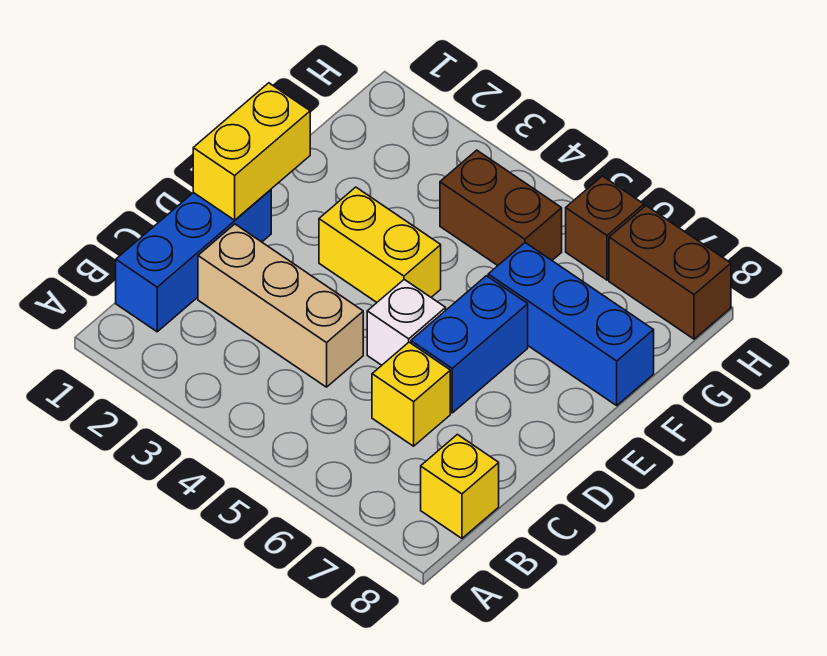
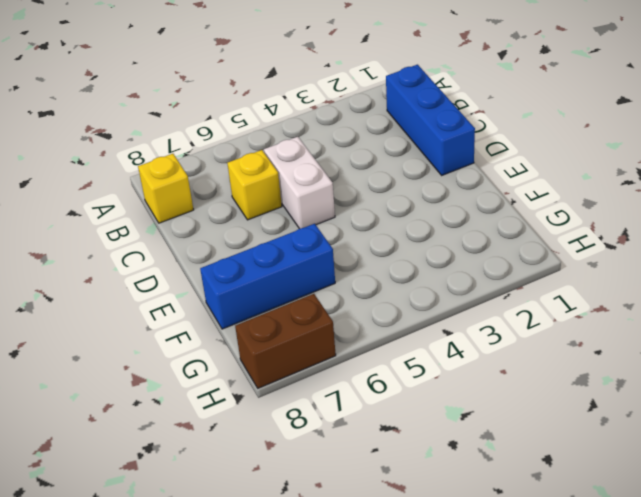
white brick C5:D5 level 1 -> white brick D5 level 1
none -> tan brick C2:C4 level 1
none -> blue brick D6:E6 level 1
none -> yellow brick E3:E4 level 1

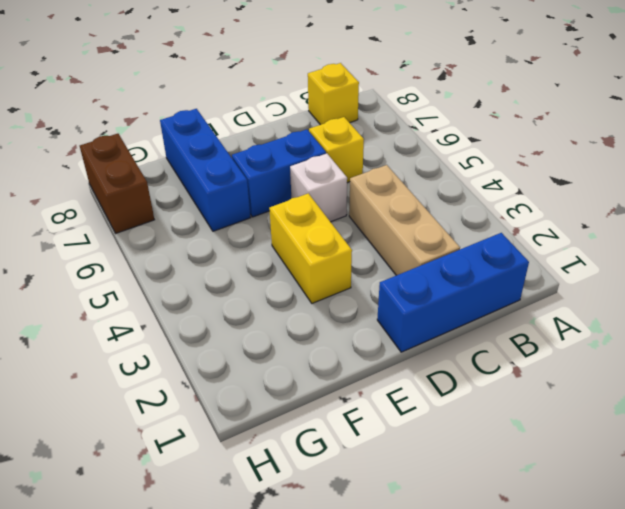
none -> brown brick G4:G5 level 1
none -> brown brick H6 level 1
none -> yellow brick D1:E1 level 2

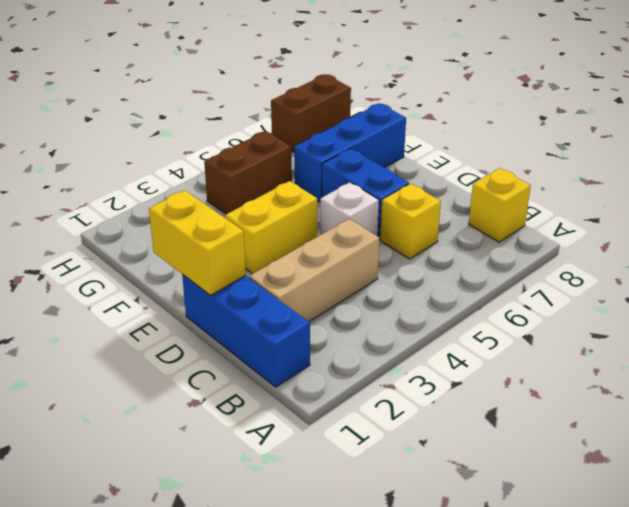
none -> brown brick H6 level 1

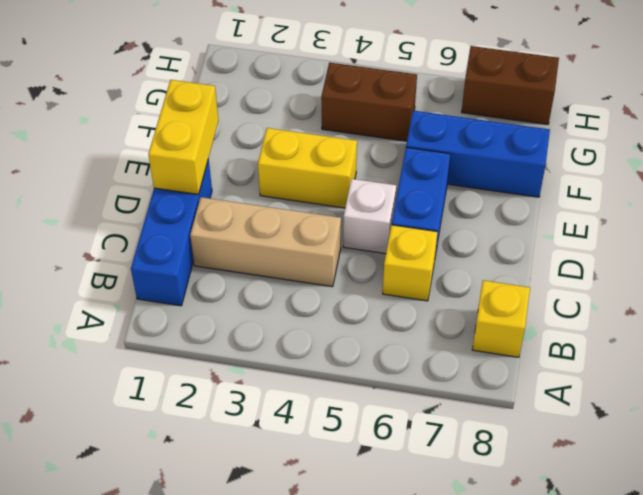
none -> brown brick H6 level 1

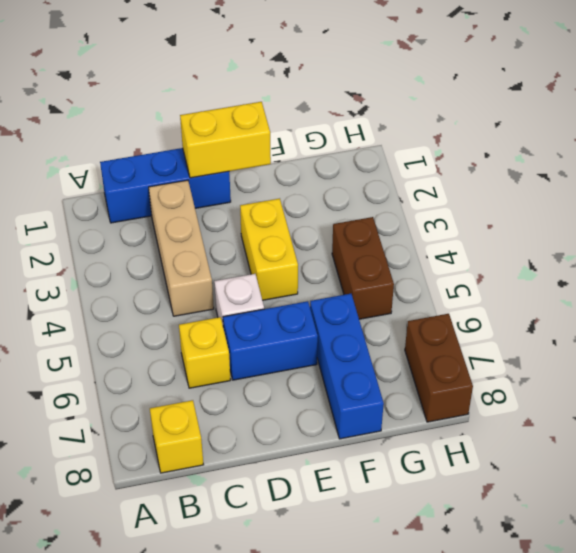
none -> brown brick H6 level 1

